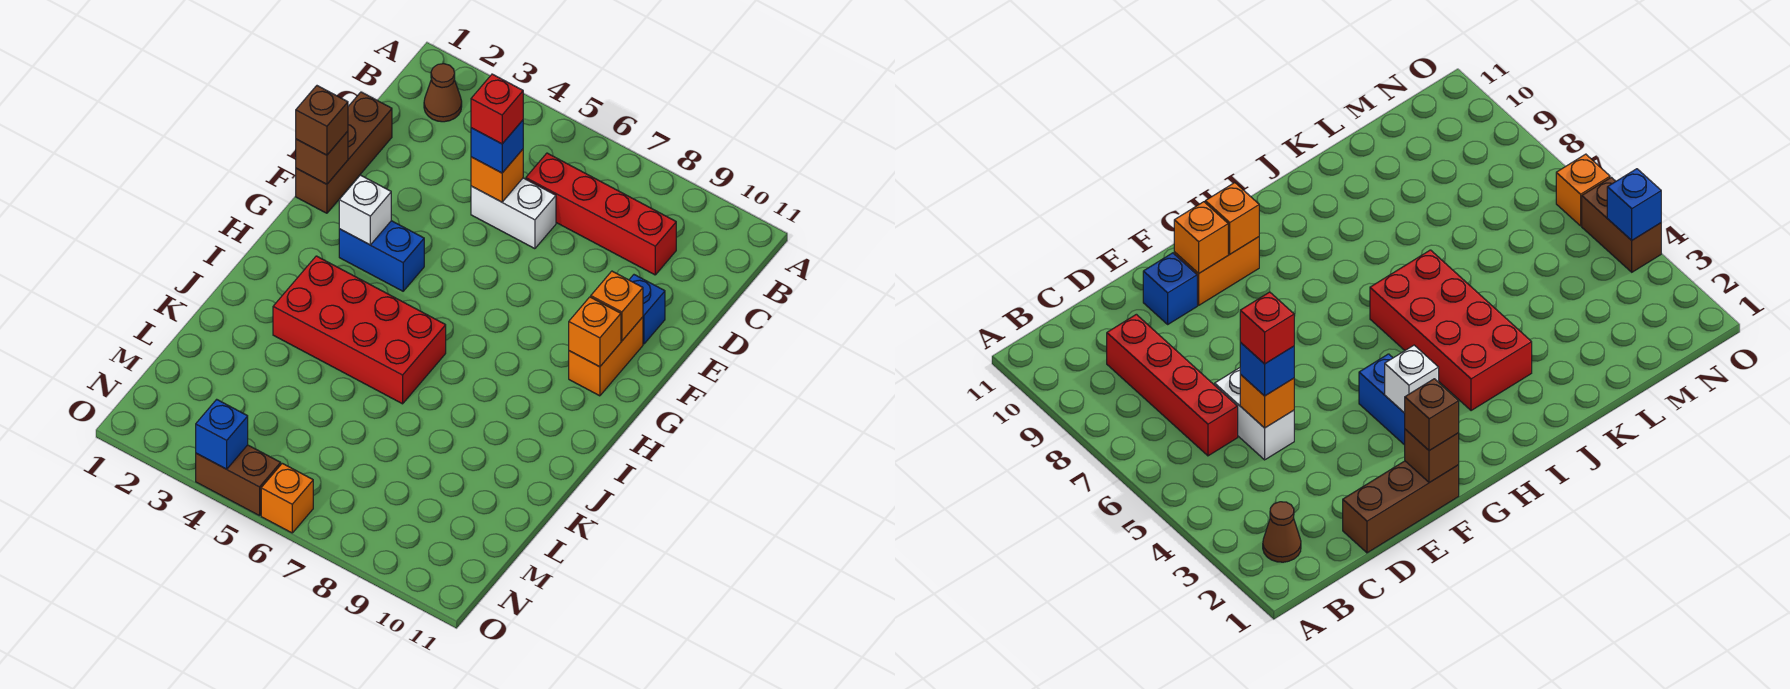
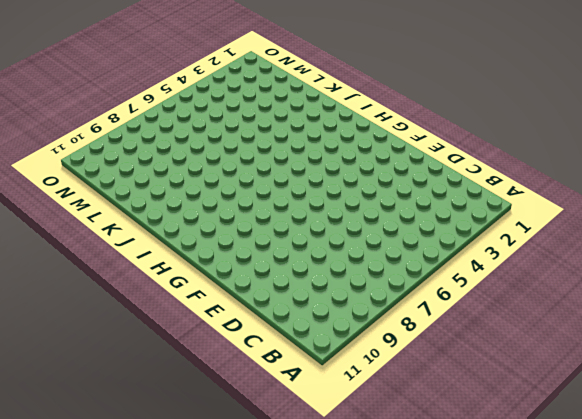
none -> brown cone B2 level 1
none -> red brick C6:C9 level 1
none -> brown brick D1:F1 level 1

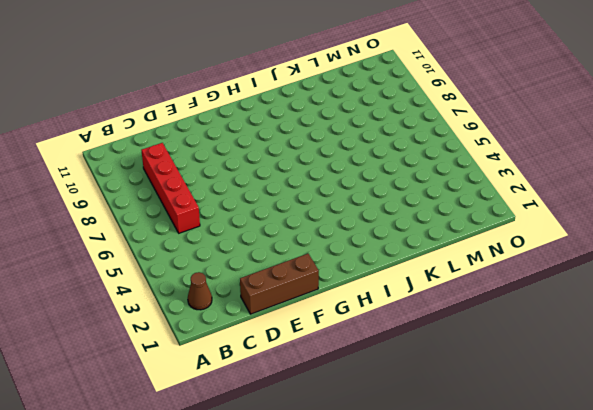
none -> white brick D5:D6 level 1
none -> blue brick E10 level 1
none -> orange brick F10:G10 level 1

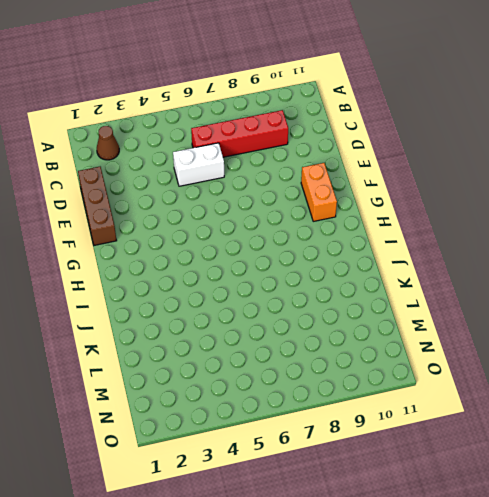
none -> blue brick E10 level 1
none -> blue brick G3:G4 level 1
none -> red brick I3:J6 level 1

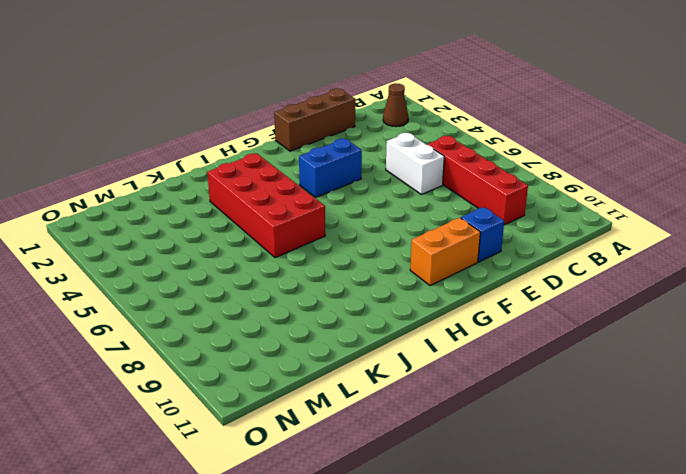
blue brick F4:G4 level 1 -> blue brick G3:G4 level 1
none -> brown brick O4:O5 level 1
none -> orange brick O6 level 1
none -> orange brick D5 level 2

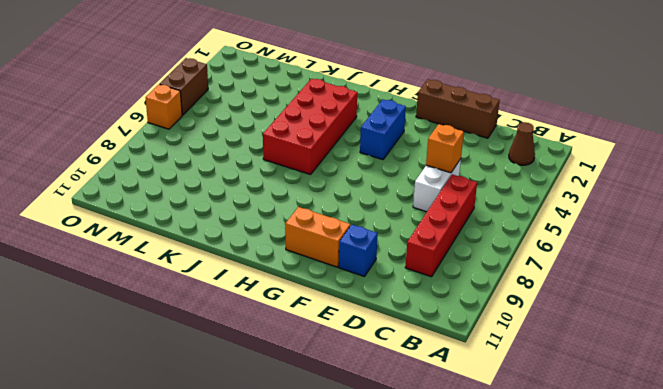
none -> brown brick F1 level 2
none -> orange brick F10 level 2
none -> white brick G3 level 2

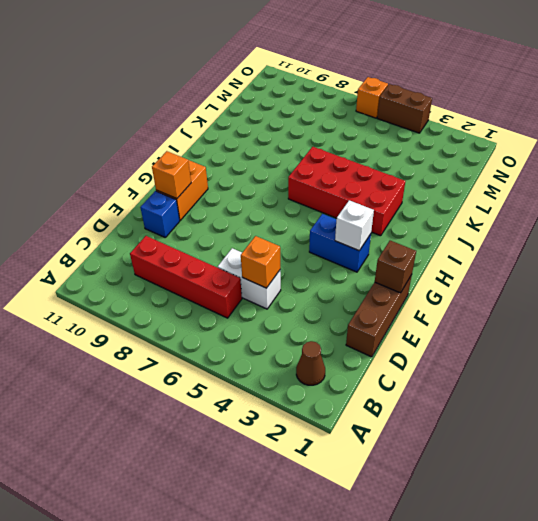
none -> orange brick G10 level 2
none -> blue brick O4 level 2
none -> blue brick D5 level 3

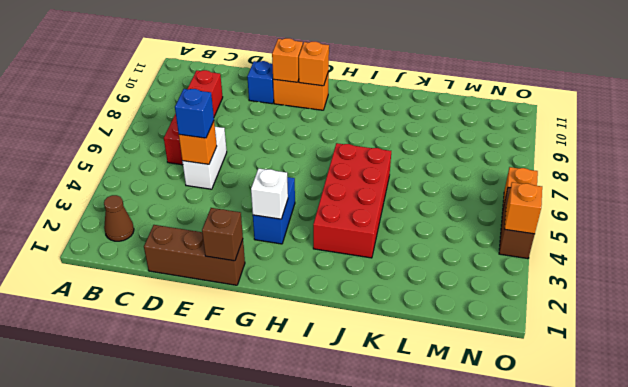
orange brick O4 level 2 -> blue brick O4 level 2
none -> brown brick F1 level 3
none -> red brick D5 level 4

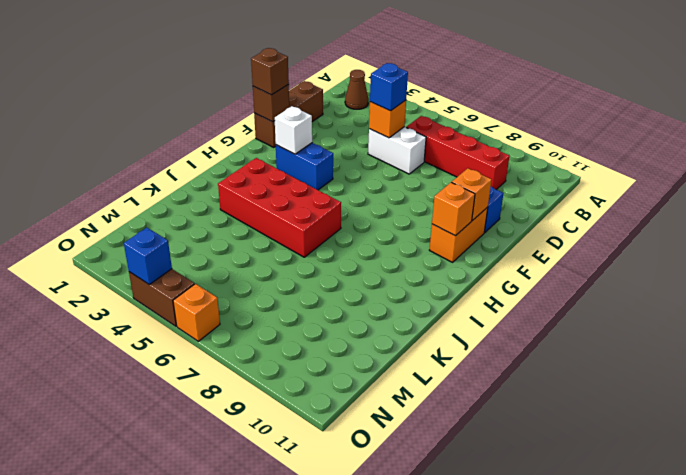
none -> red brick D5 level 4

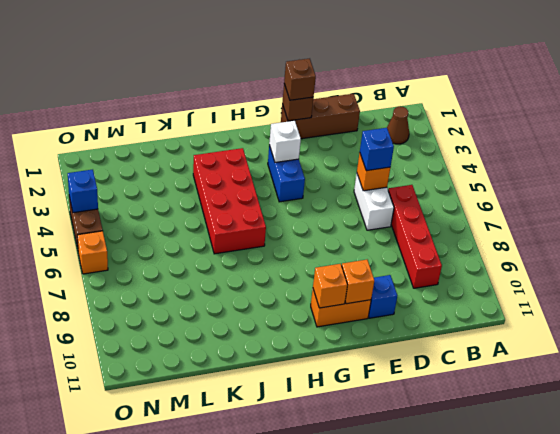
none -> red brick D5 level 4

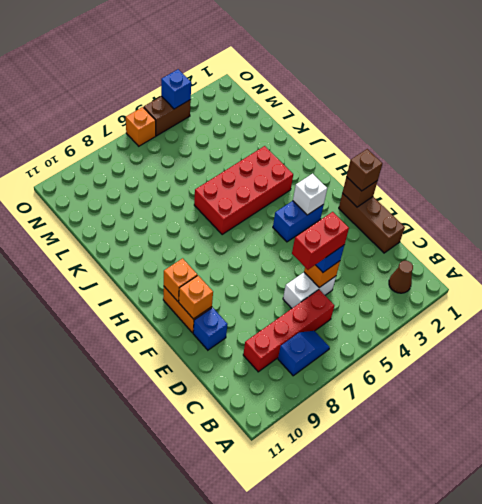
blue slope B7:B8 level 1 top 8 -> none
red brick D5:D6 level 4 -> red brick D5 level 4

